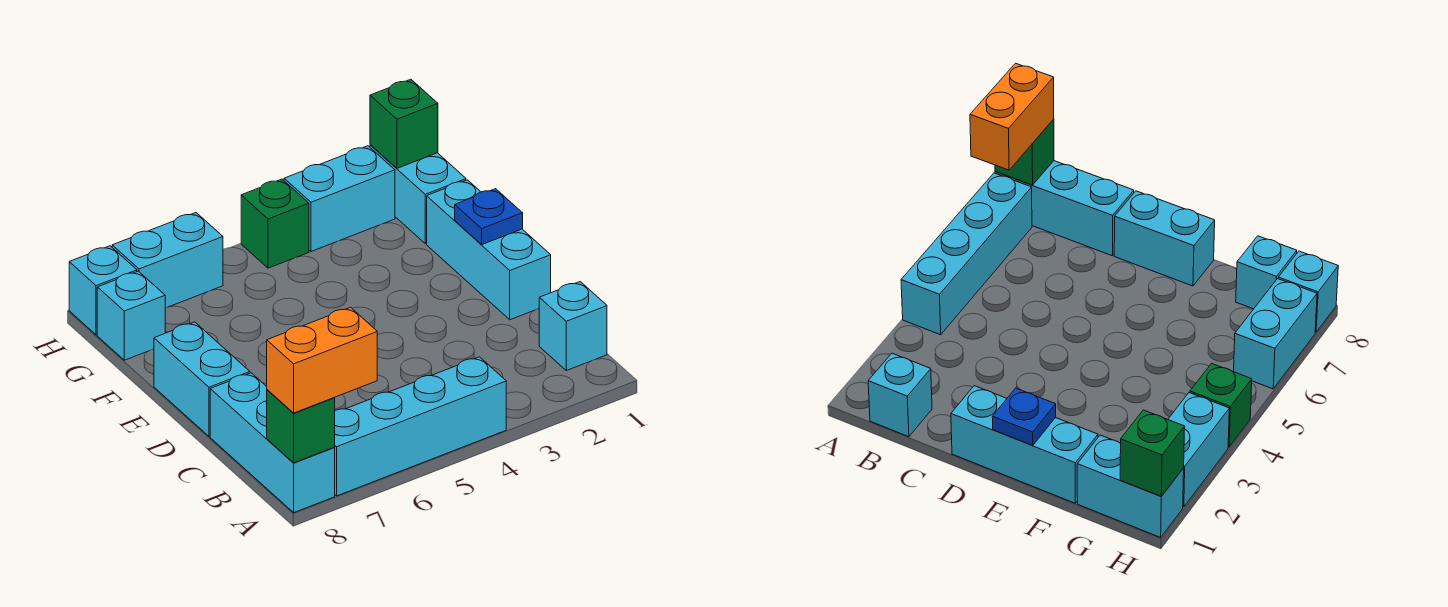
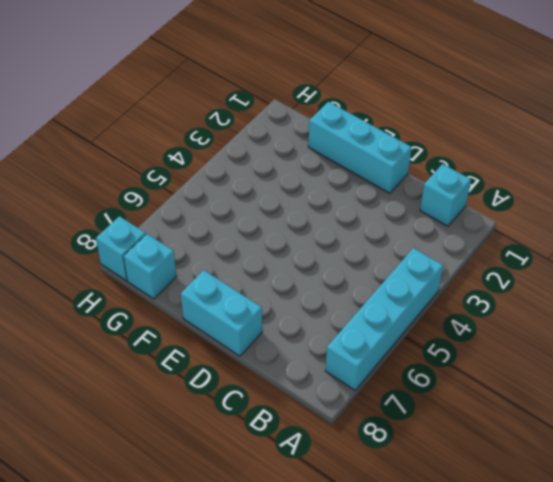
none -> cyan brick A8:C8 level 1
none -> cyan brick G1:H1 level 1
none -> cyan brick H2:H3 level 1

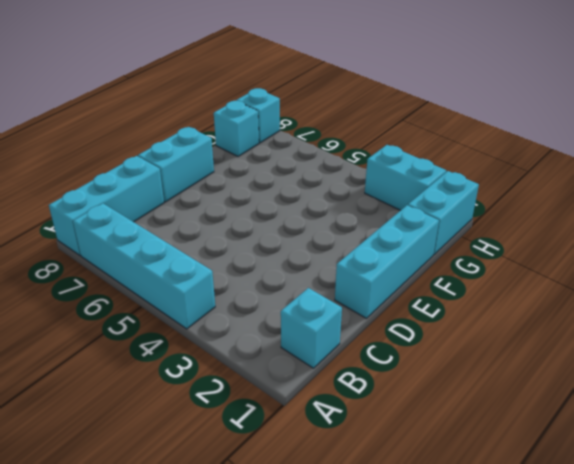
none -> green brick H4 level 1
none -> cyan brick H6:H7 level 1
none -> green brick A8 level 2

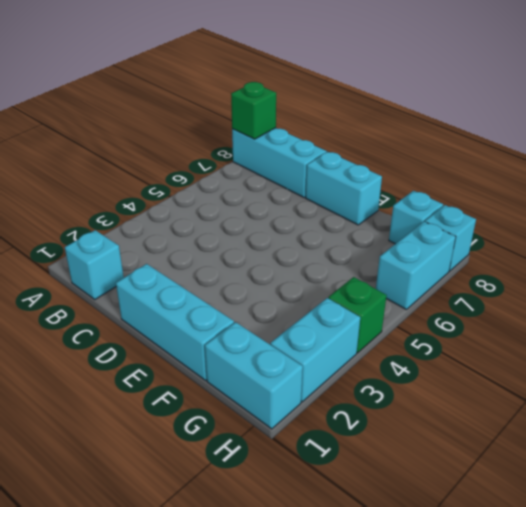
none -> cyan brick A4:A7 level 1
none -> blue plate E1 level 2
none -> green brick H1 level 2

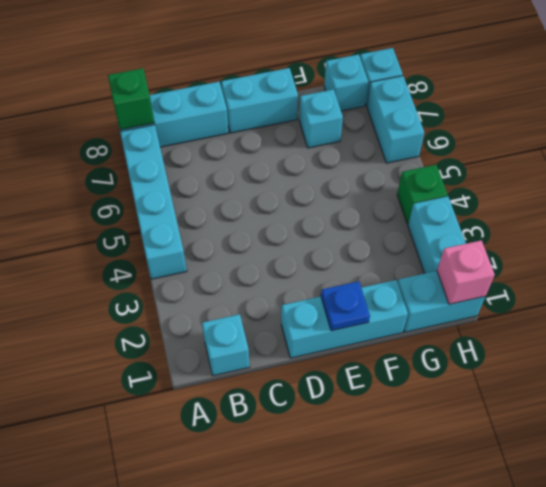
cyan brick F7 level 1 -> none
pink brick H1 level 2 -> green brick H1 level 2
none -> orange brick A7:A8 level 3

